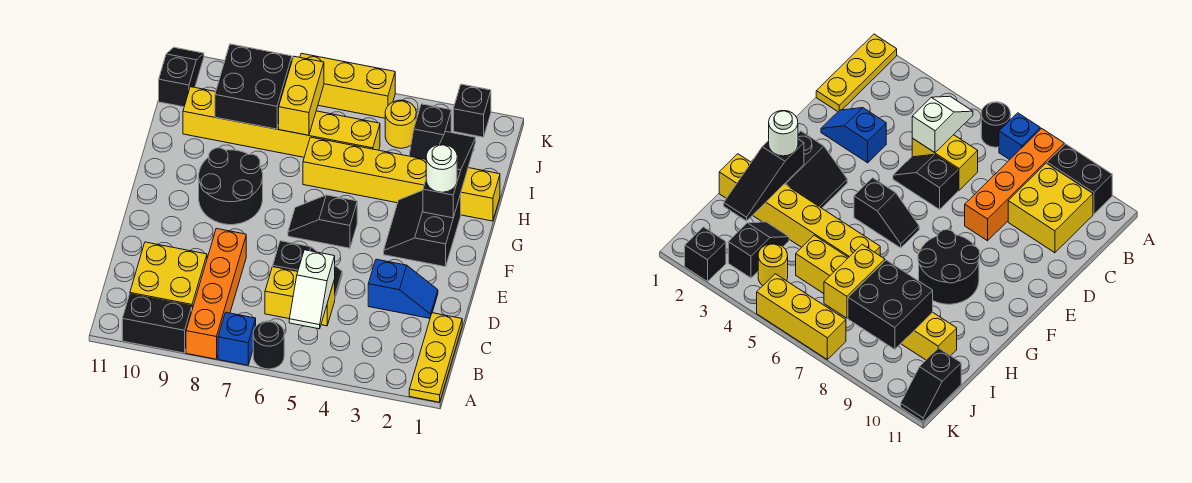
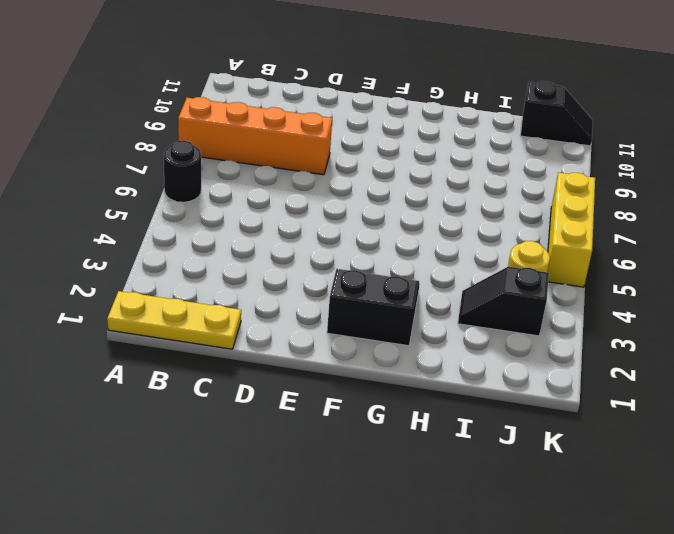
none -> blue brick A7 level 1
none -> black brick A9:A10 level 1
none -> yellow brick B9:C10 level 1

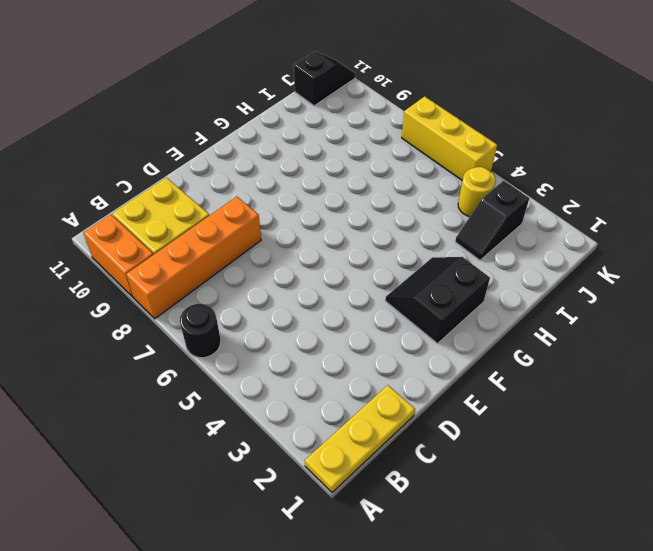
orange brick A9:A10 level 1 -> black brick A9:A10 level 1
none -> blue brick A7 level 1
none -> yellow brick C5:C6 level 1
none -> blue slope D2:D3 level 1 top 3

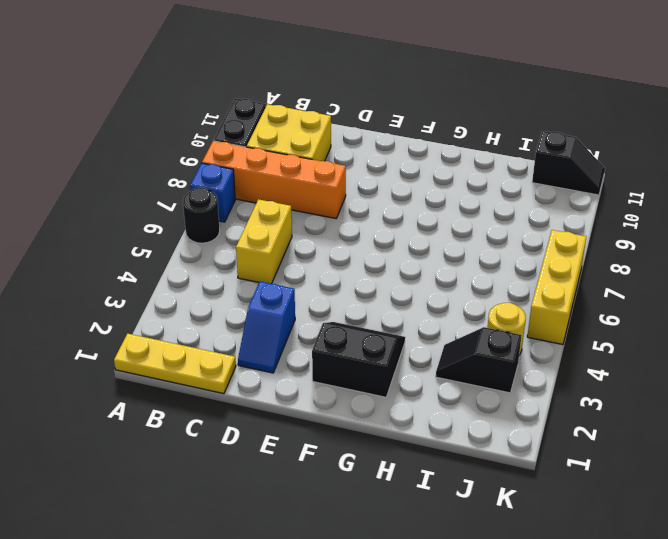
none -> black slope D5:D6 level 1 top 6
none -> black slope F5:F6 level 1 top 5
none -> black round brick F8:G9 level 1

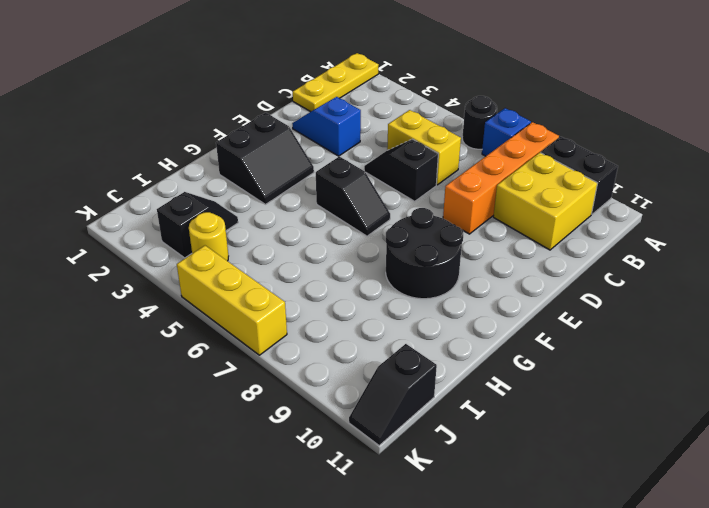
none -> yellow brick H1:H6 level 1
none -> yellow brick I5:I10 level 1
none -> black brick K2 level 1

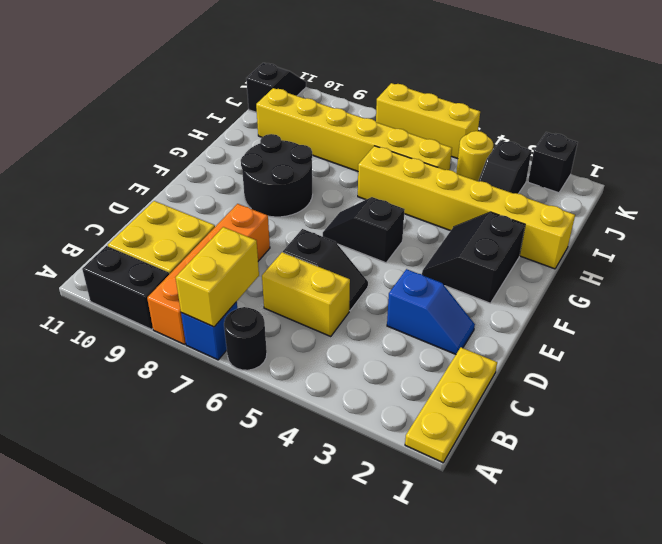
yellow brick A7:B7 level 2 -> yellow brick I7:J7 level 2
none -> white slope B5:C5 level 2 top C
none -> black slope G2:I2 level 2 top G
none -> black brick I8:J9 level 2

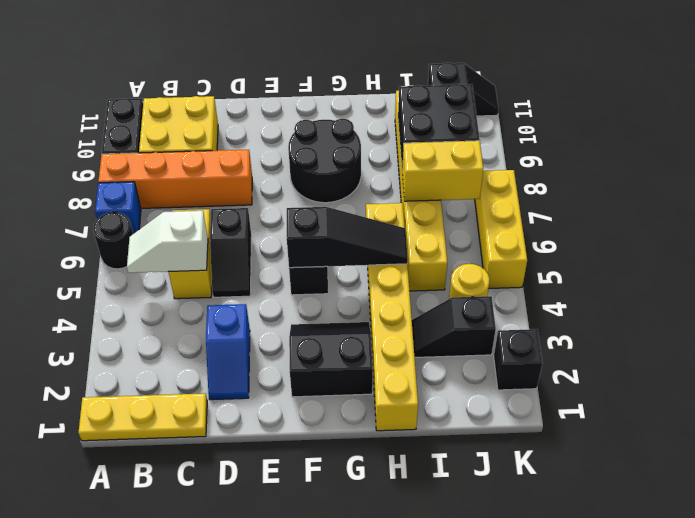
black slope F5:H5 level 2 top F -> black slope G2:I2 level 2 top G
none -> white round brick G2 level 3

